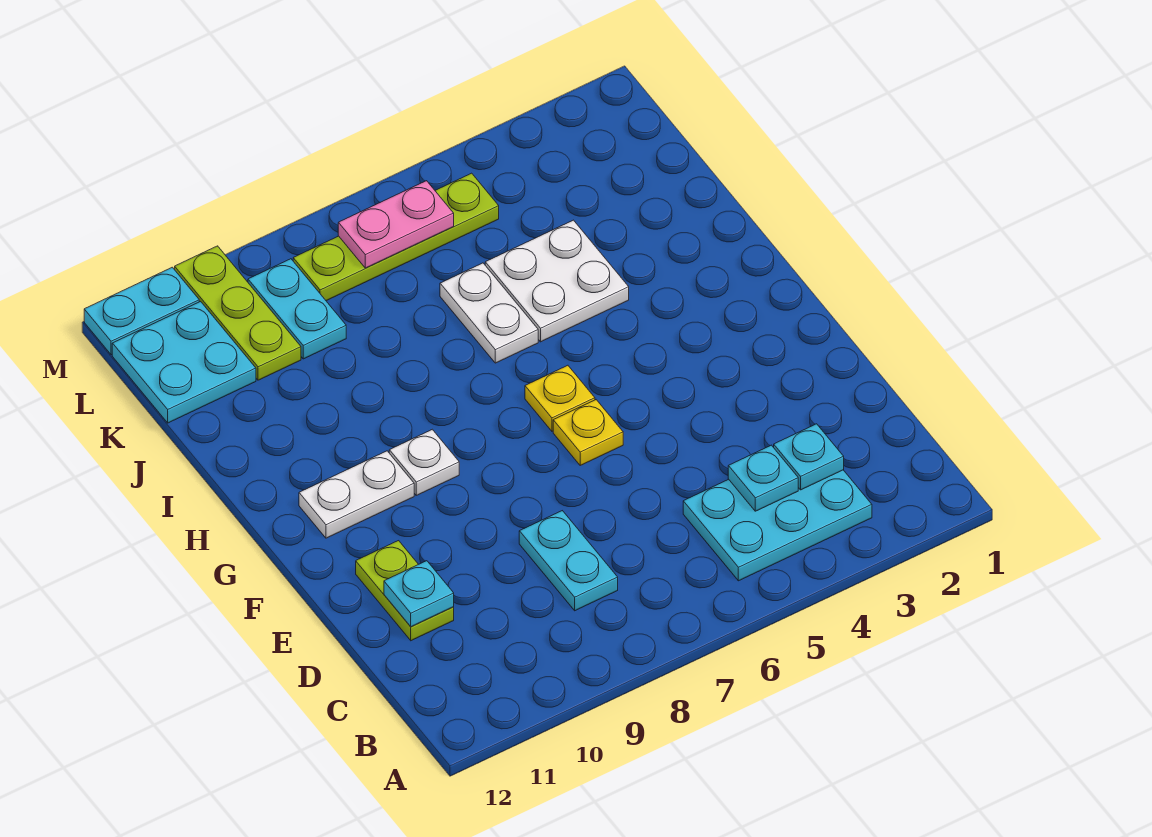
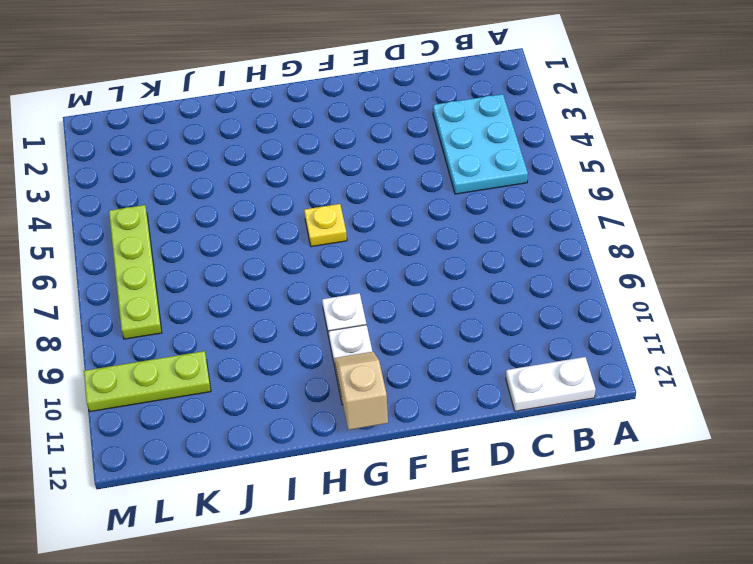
white plate B12:C12 level 1 -> white plate I6:J6 level 1
tan slope G11:G12 level 2 top 12 -> none
none -> cyan plate C8:D8 level 1
none -> lime plate D11:E11 level 1
none -> yellow plate F6 level 1

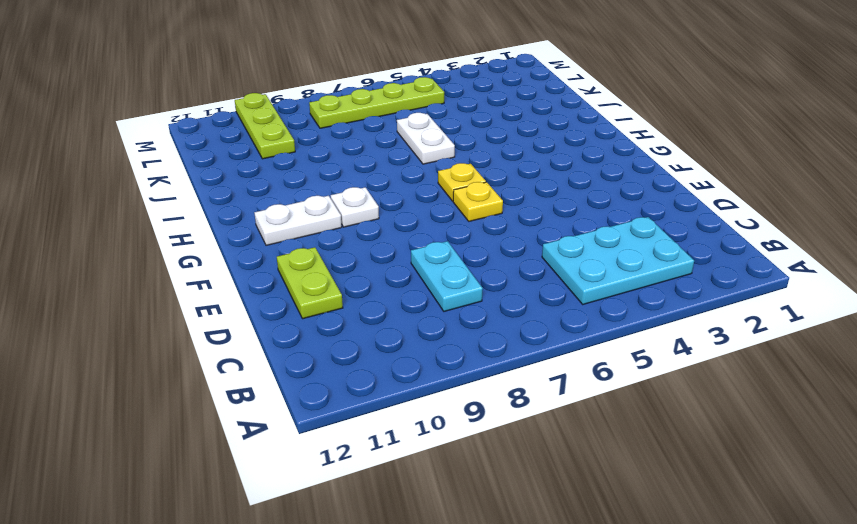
none -> white plate I4:J5 level 1
none -> cyan plate K9:L9 level 1
none -> cyan plate K11:L12 level 1

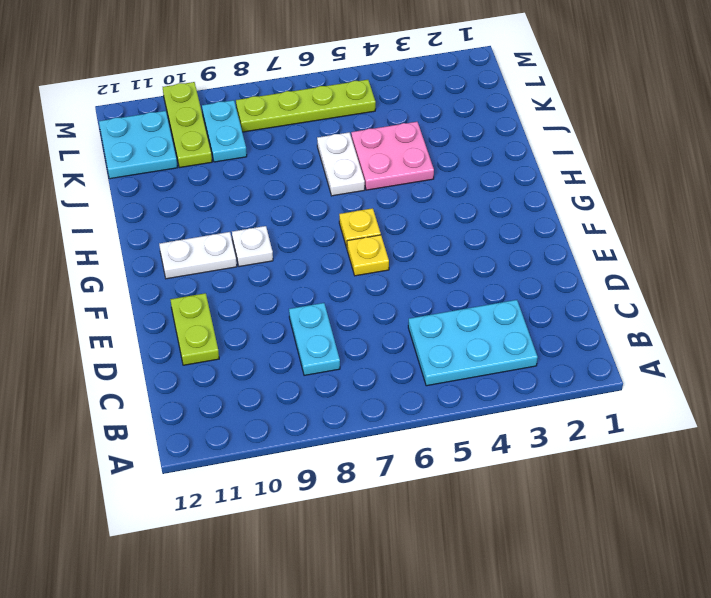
pink plate I4:J5 level 1 -> white plate I4:J5 level 1
none -> cyan plate M11:M12 level 1
none -> cyan plate C3 level 2
none -> cyan plate C4 level 2

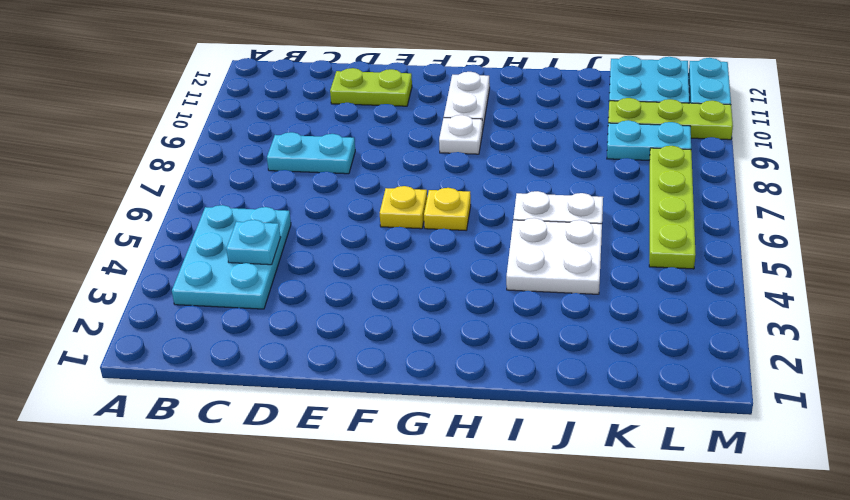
none -> cyan plate C3 level 2
none -> cyan plate D11 level 2
none -> pink plate L6:L7 level 2

